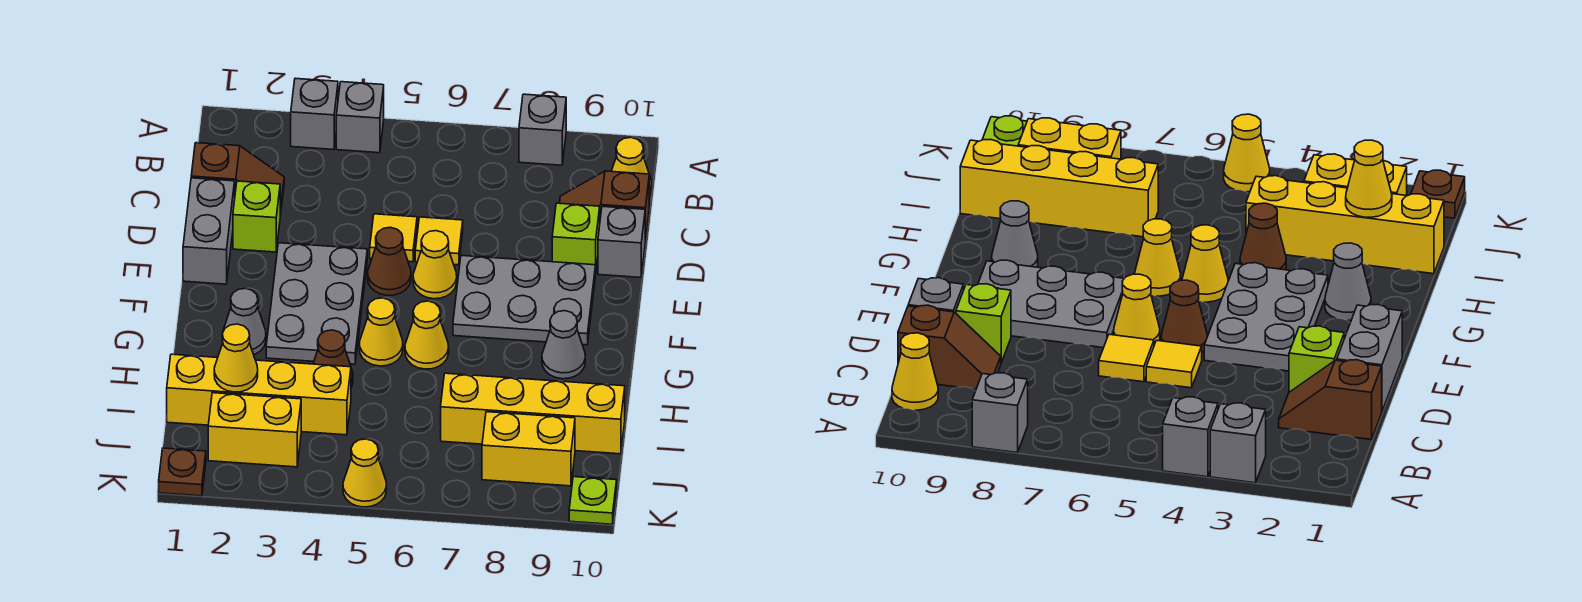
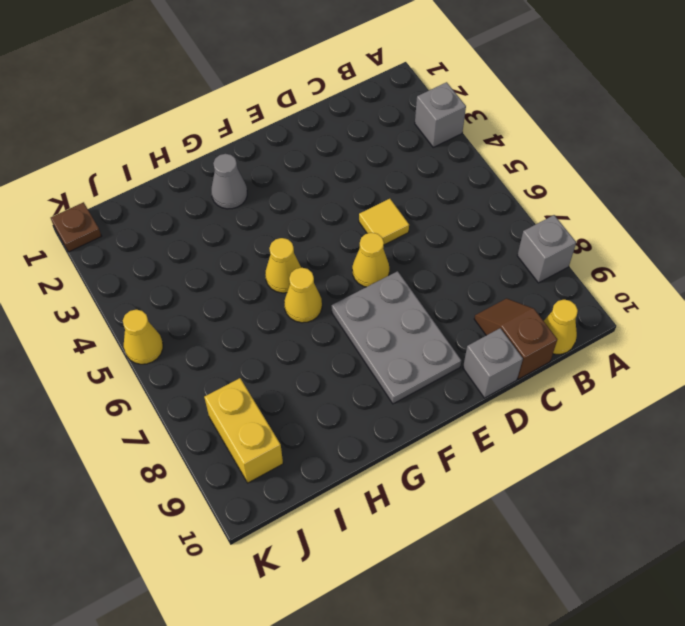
none -> grey brick A4 level 1
none -> brown slope C1:C2 level 1 top 1
none -> grey brick D1:E1 level 1

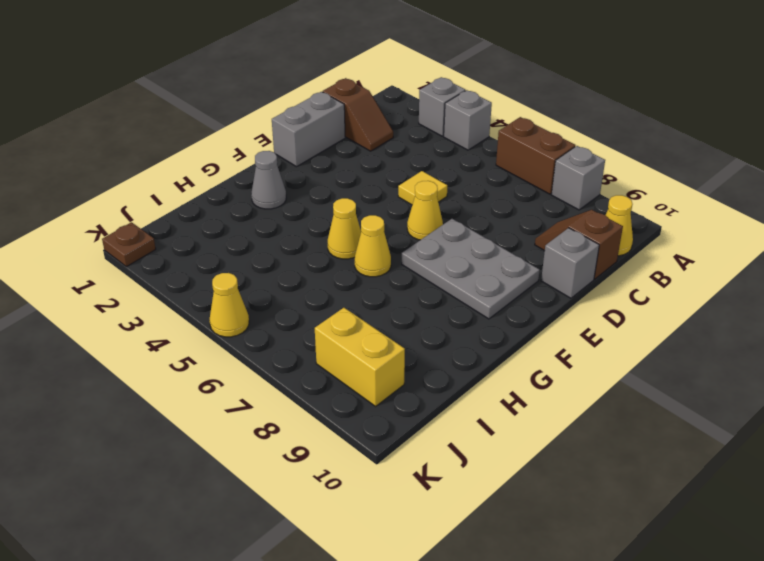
brown brick A6:A7 level 1 -> none
none -> lime brick D2 level 1
none -> yellow tile D6 level 1
none -> lime brick D9 level 1

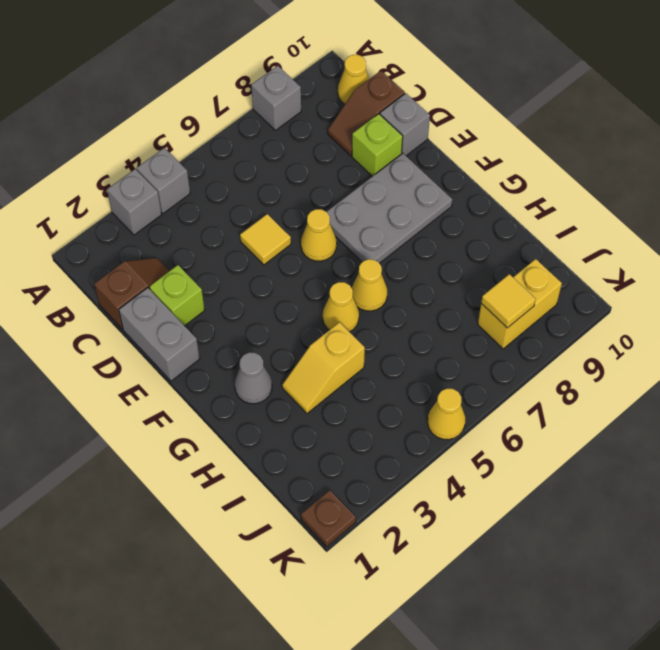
yellow slope H3:H4 level 1 top 4 -> brown cone H4 level 1
yellow tile J8 level 2 -> yellow tile D6 level 1
none -> grey plate E3:G4 level 1
none -> brown cone E5 level 1
none -> grey cone G9 level 1

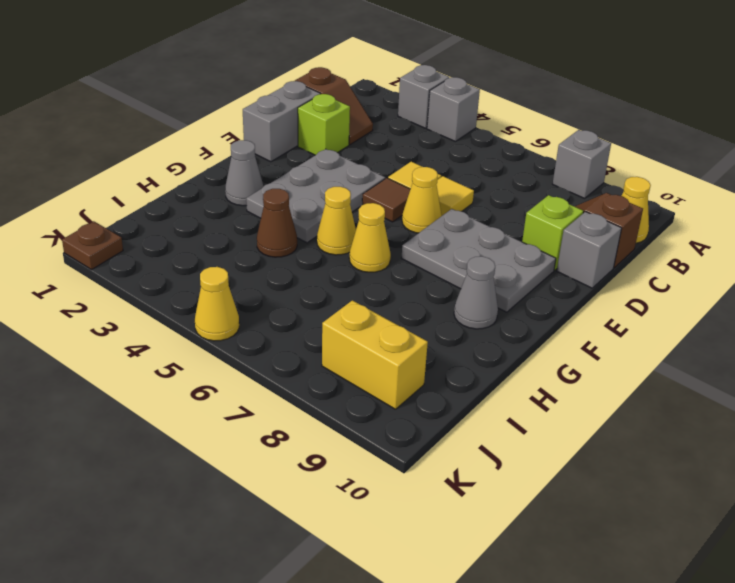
brown tile E5 level 1 -> brown cone E5 level 1
none -> yellow brick I1:I4 level 1
none -> yellow brick I7:I10 level 1
none -> yellow brick J2:J3 level 1

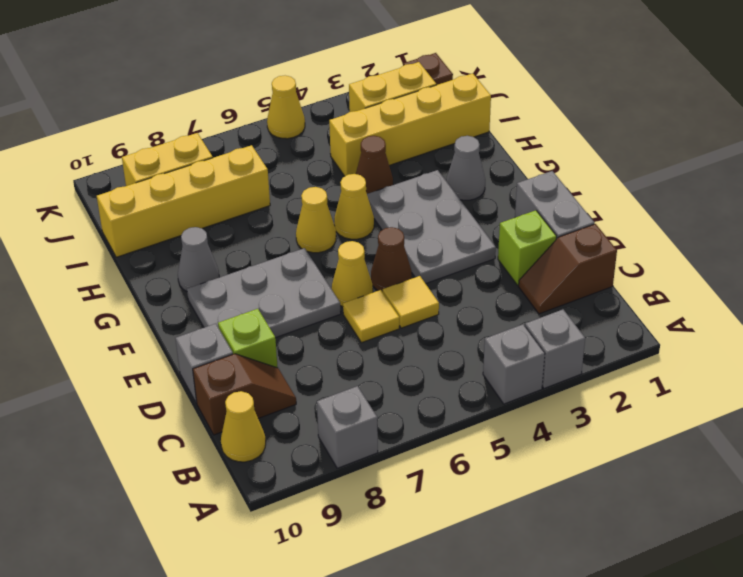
none -> lime plate K10 level 1
none -> yellow cone I2 level 2

